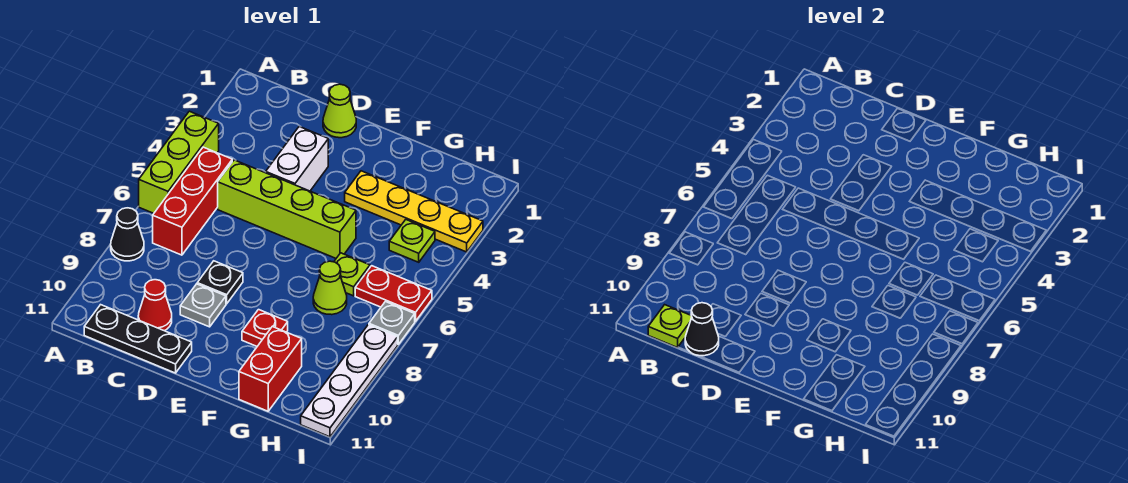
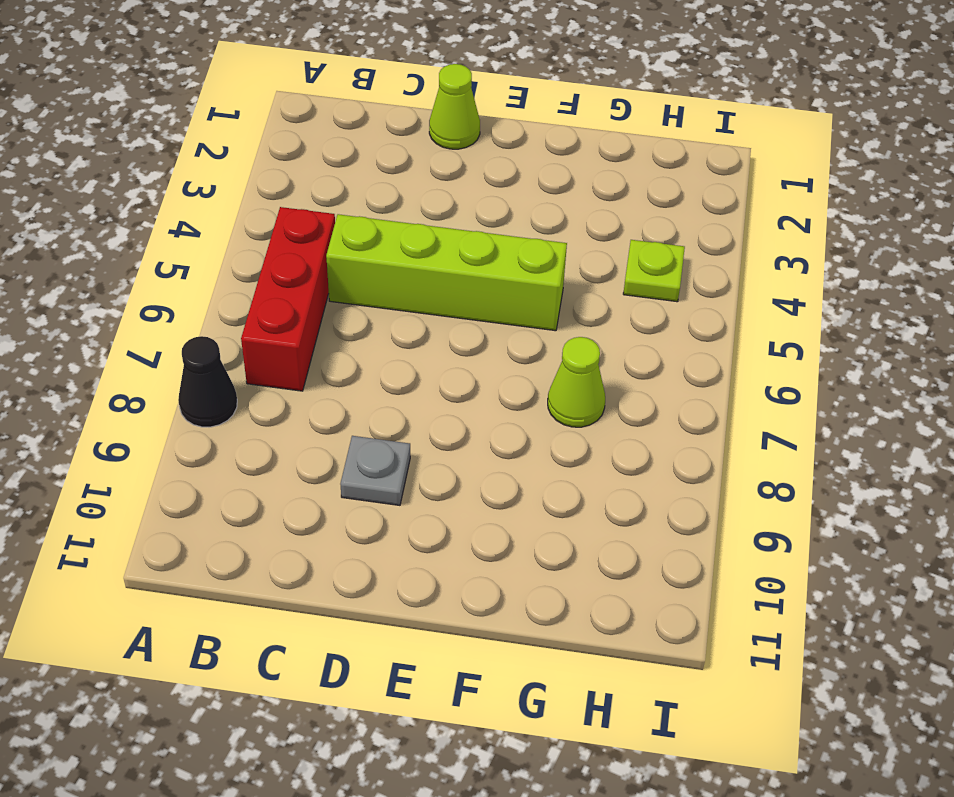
none -> lime brick A4:A6 level 1
none -> black plate B11:D11 level 1
none -> red cone C10 level 1

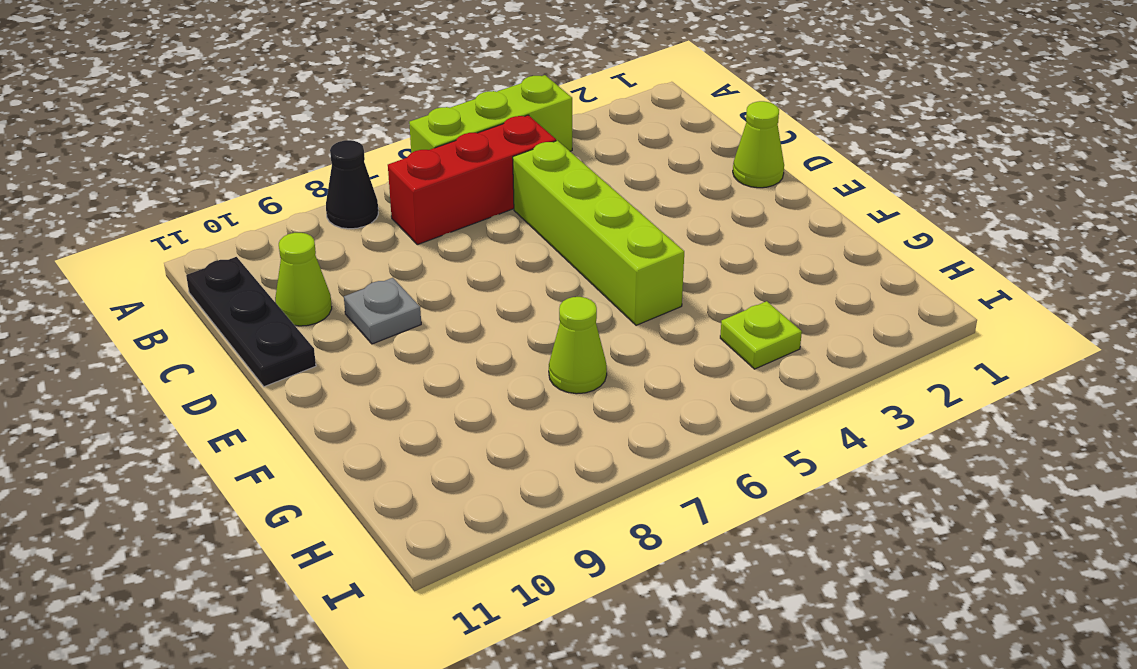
lime cone C10 level 1 -> red cone C10 level 1
none -> white brick D3:D4 level 1
none -> black plate D8 level 1
none -> yellow plate F3:I3 level 1

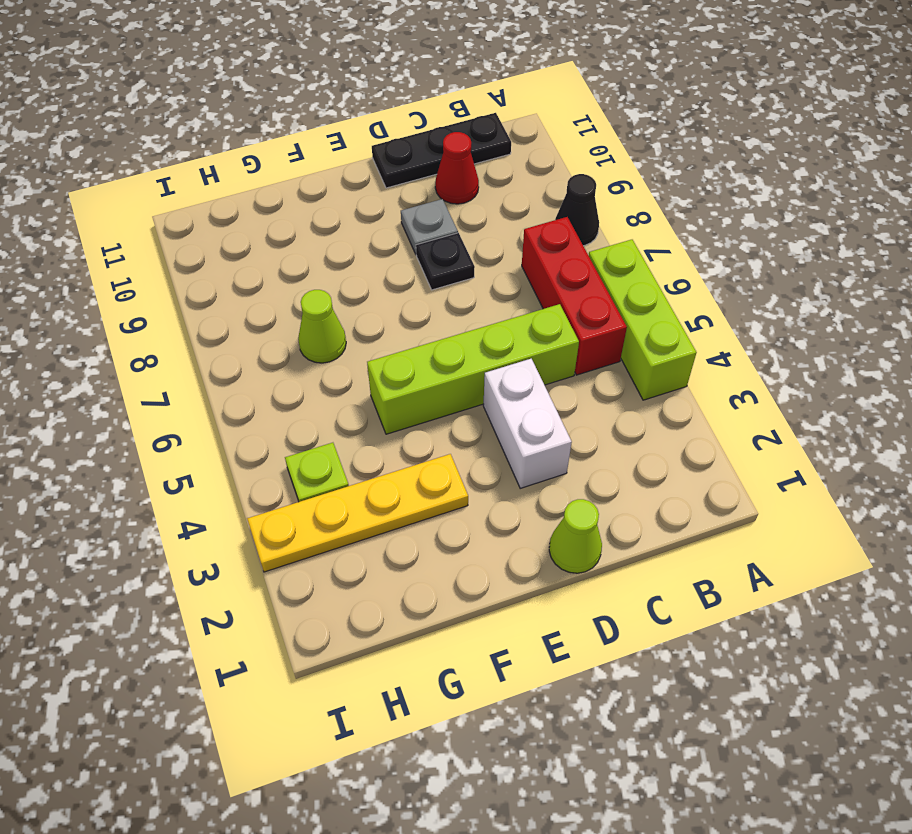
none -> red plate F9 level 1
none -> lime plate G6 level 1
none -> red brick G10:G11 level 1

